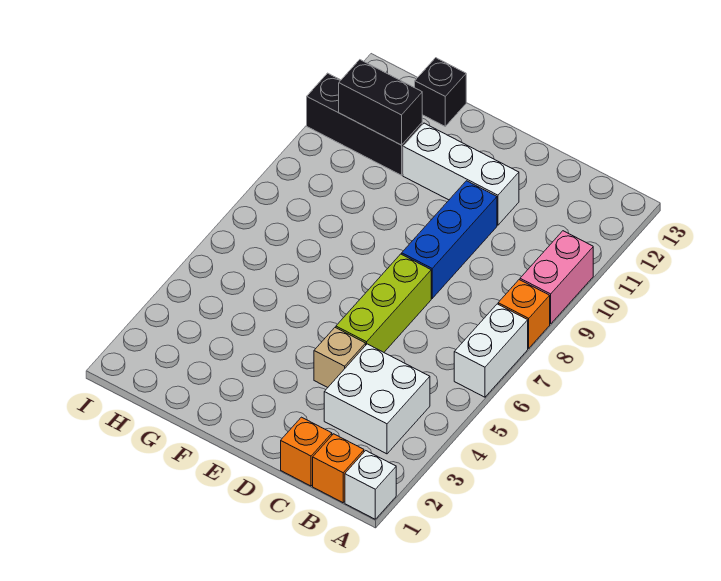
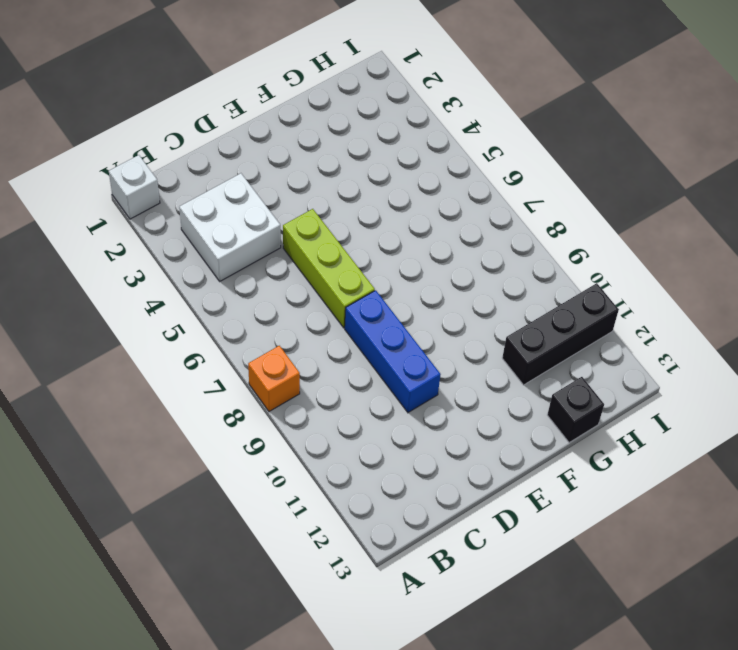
none -> white brick A6:A7 level 1
none -> pink brick A9:A10 level 1
none -> orange brick B1 level 1

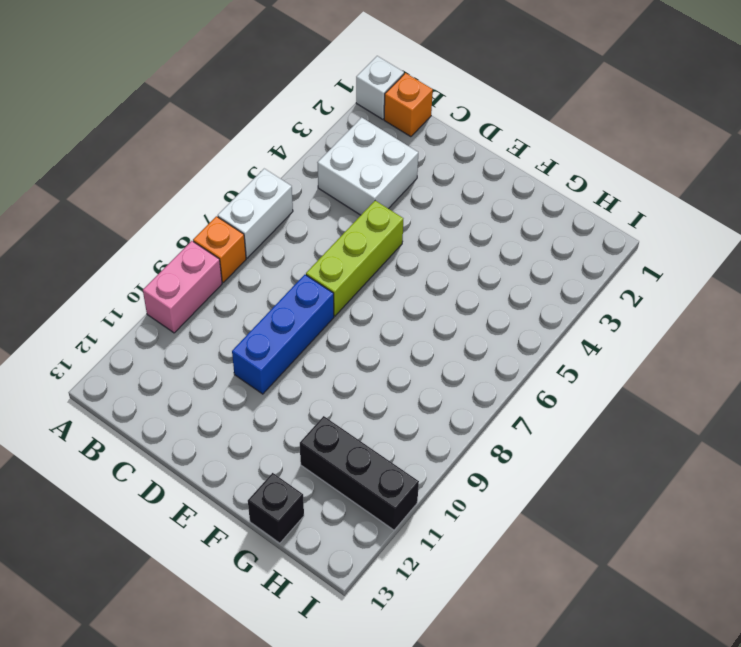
none -> orange brick C1 level 1
none -> tan brick D4 level 1
none -> white brick D11:F11 level 1

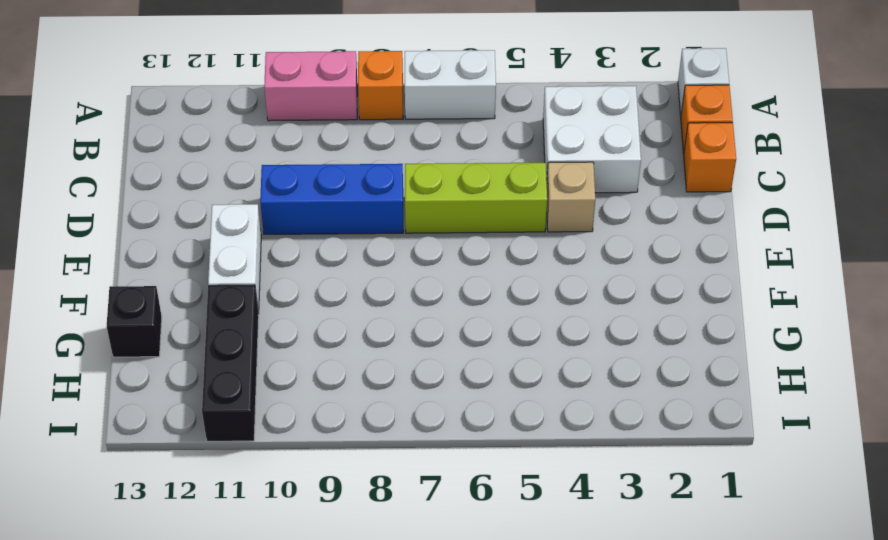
white brick E11:F11 level 1 -> white brick D11:F11 level 1
none -> black brick G11:H11 level 2

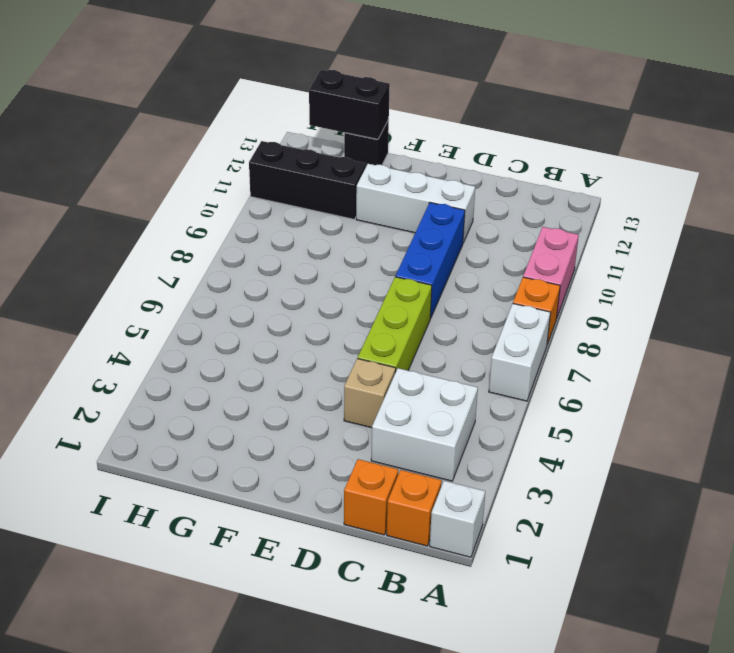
black brick G13:H13 level 2 -> black brick G11:H11 level 2

